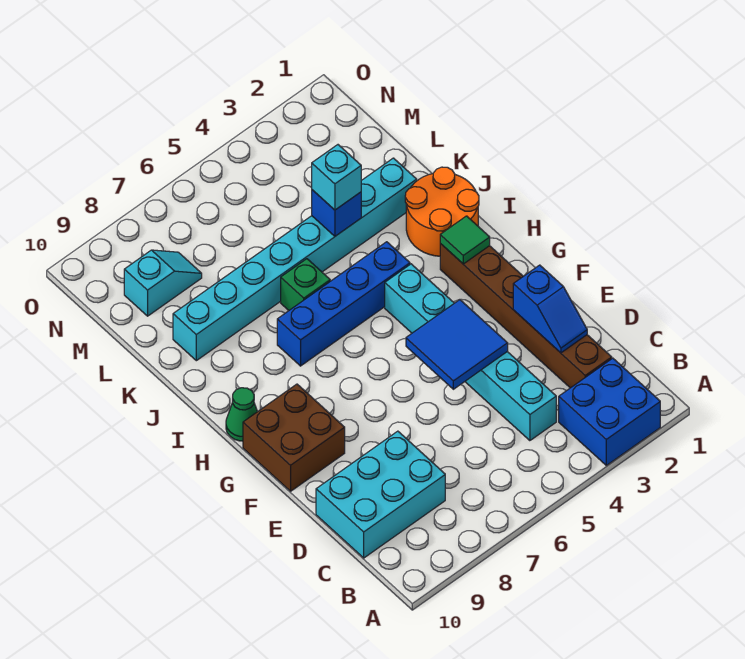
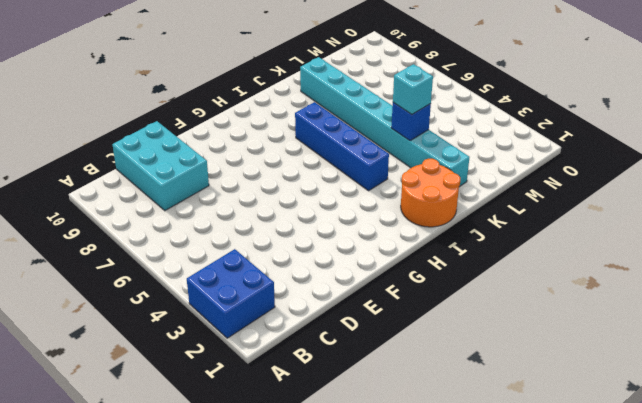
none -> brown brick C2:H2 level 1
none -> cyan brick C4:H4 level 1
none -> brown brick F9:G10 level 1

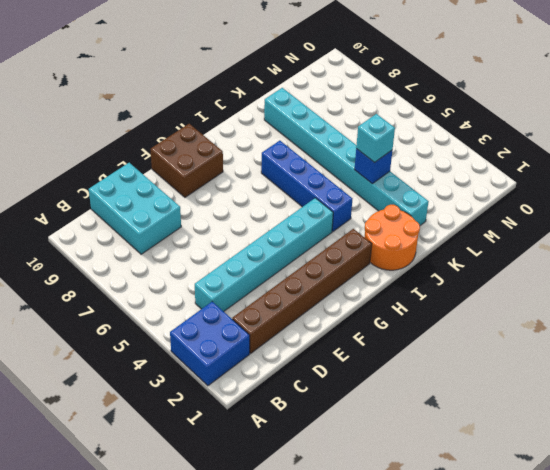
none -> green cone H10 level 1
none -> green brick J6 level 1
none -> cyan slope M8:M9 level 1 top 9

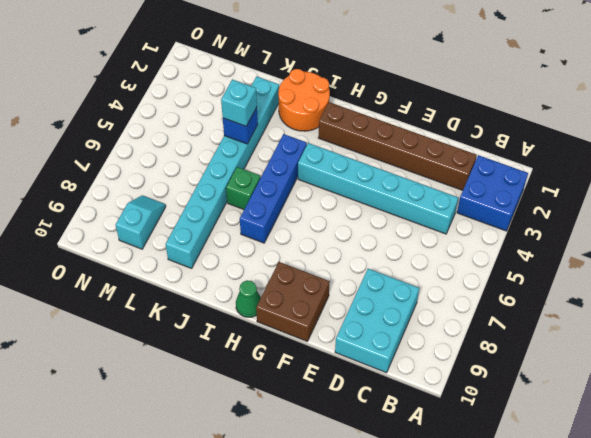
none -> blue slope D2:E2 level 2 top E
none -> blue tile E4:F5 level 2
none -> green tile H2 level 2

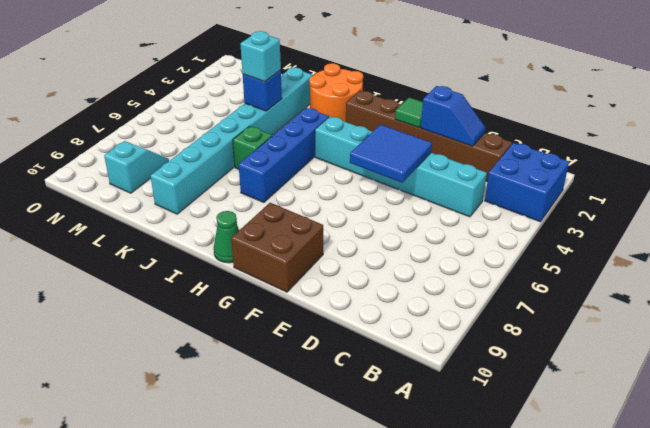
green tile F2 level 2 -> green tile H2 level 2
none -> cyan brick C8:D10 level 1

